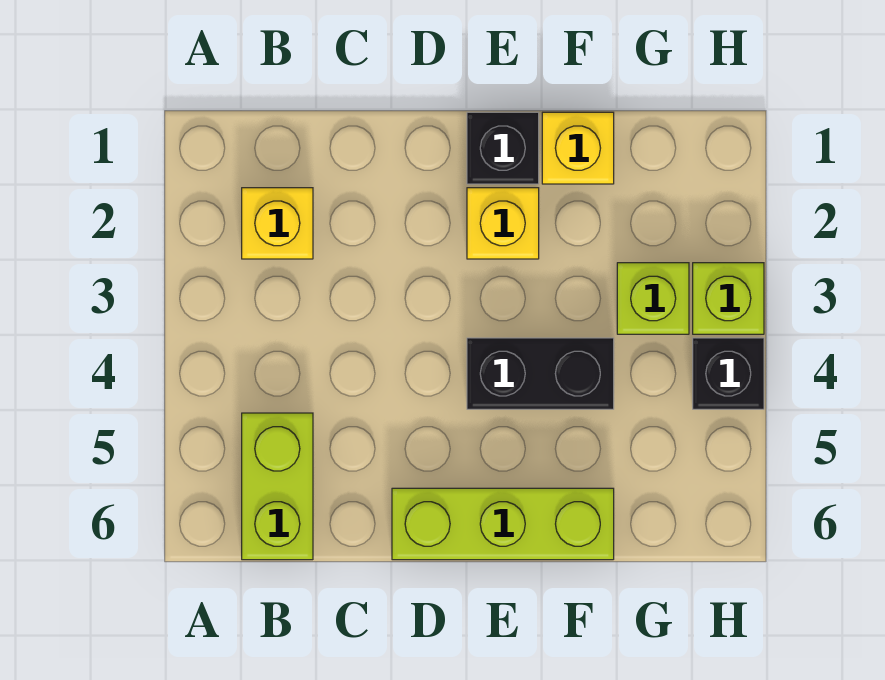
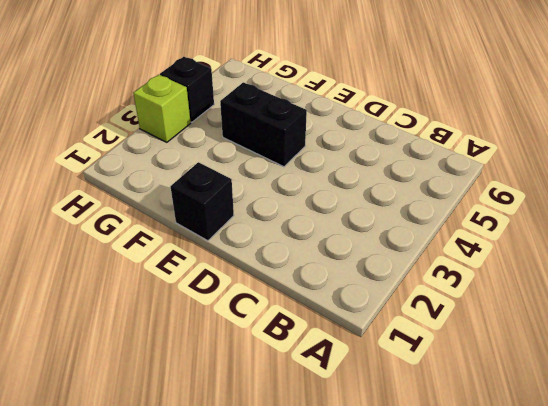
none -> yellow brick B2 level 1
none -> lime brick B5:B6 level 1

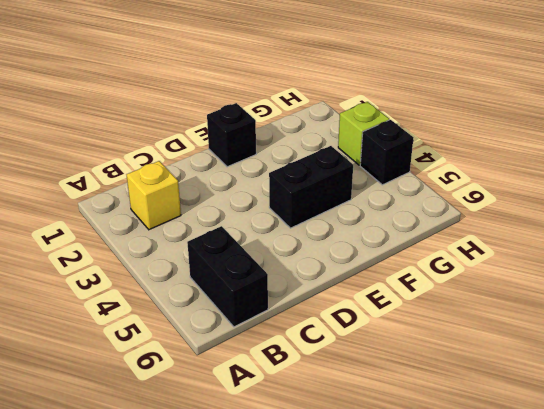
black brick B5:B6 level 1 -> lime brick B5:B6 level 1
none -> lime brick D6:F6 level 1
none -> yellow brick E2 level 1

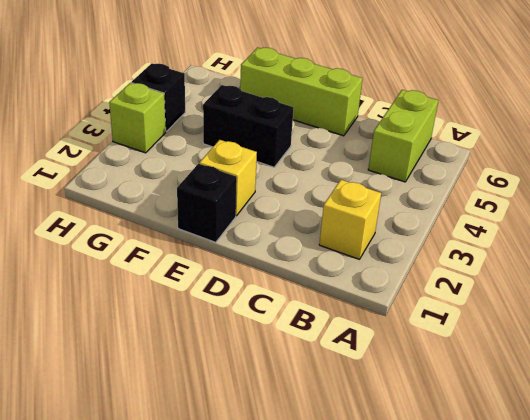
none -> yellow brick F1 level 1
none -> lime brick G3 level 1

